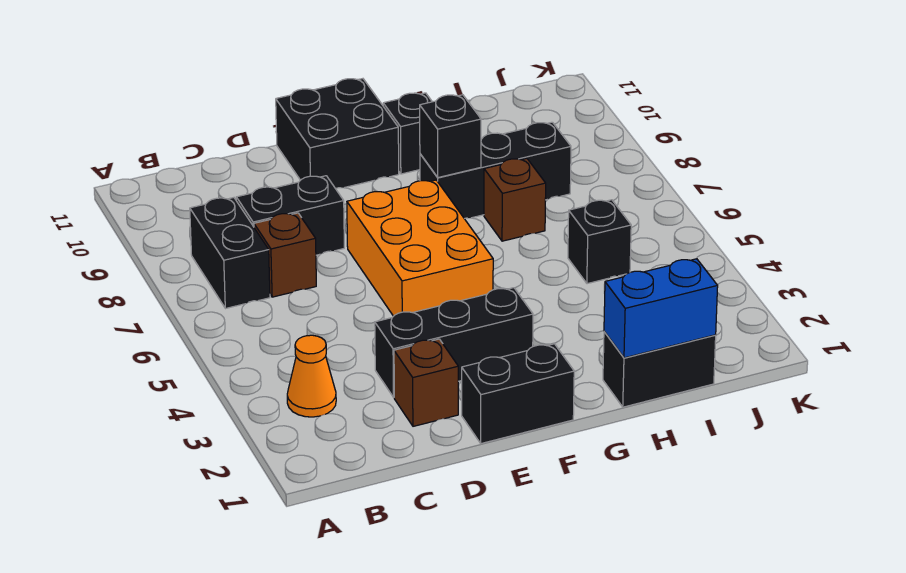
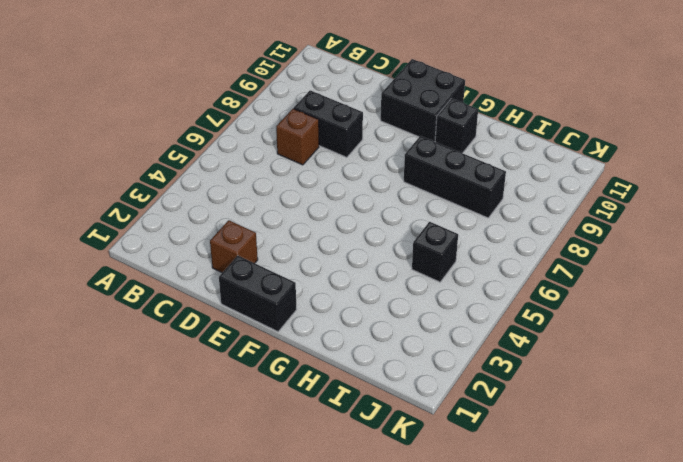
none -> orange cone B3 level 1
none -> black brick B7:B8 level 1
none -> black brick D3:F3 level 1

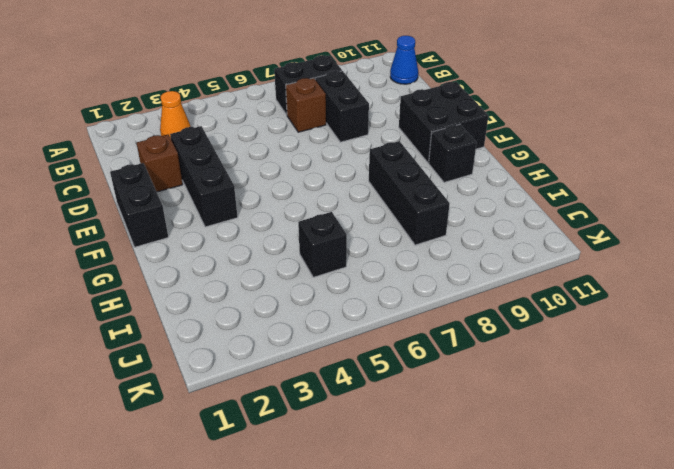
blue cone B11 level 1 -> none
none -> orange brick E5:F7 level 1
none -> black brick H1:I1 level 1
none -> brown brick H7 level 1

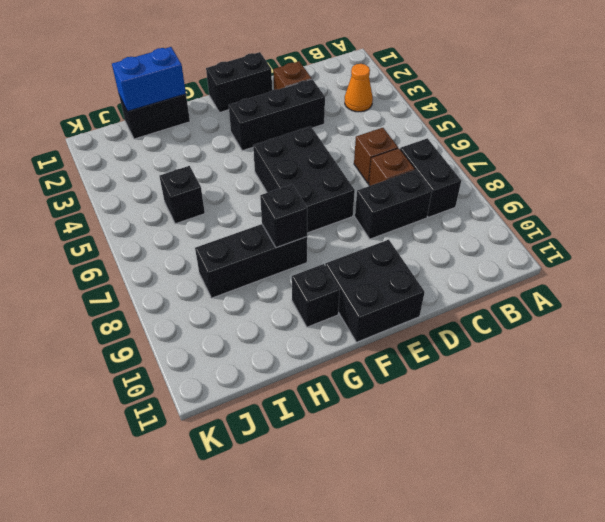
brown brick C6 level 1 -> brown brick H7 level 1
black brick E5:F7 level 1 -> orange brick E5:F7 level 1

